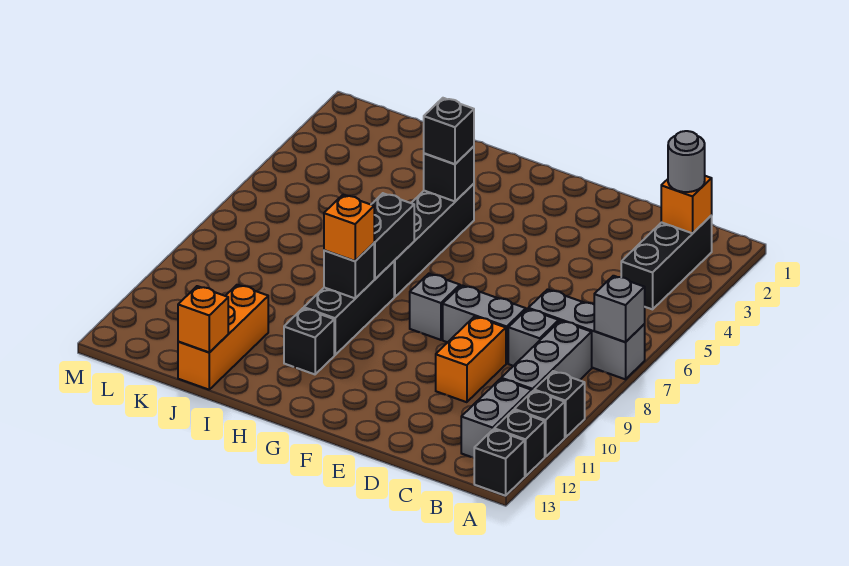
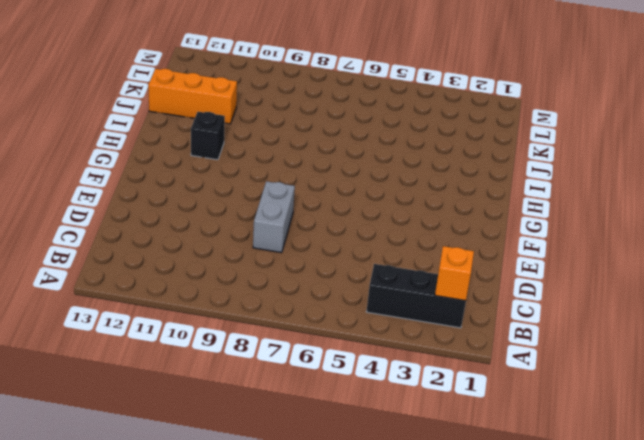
none -> grey brick A7:C7 level 1
none -> black brick A10 level 1
none -> black brick A11 level 1

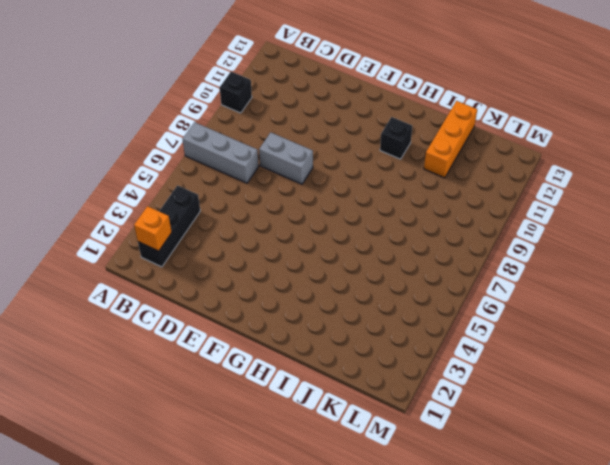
none -> black brick A11 level 1
none -> black brick A12 level 1
none -> black brick A13 level 1

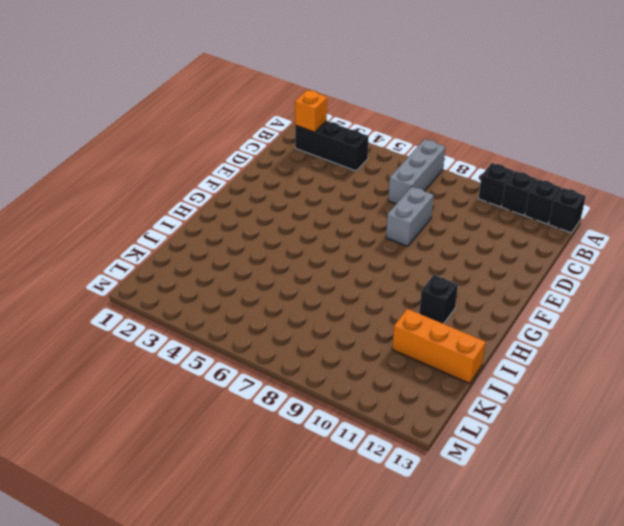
none -> grey brick B8:B10 level 1
none -> grey brick B11:B12 level 1
none -> grey brick C8 level 1

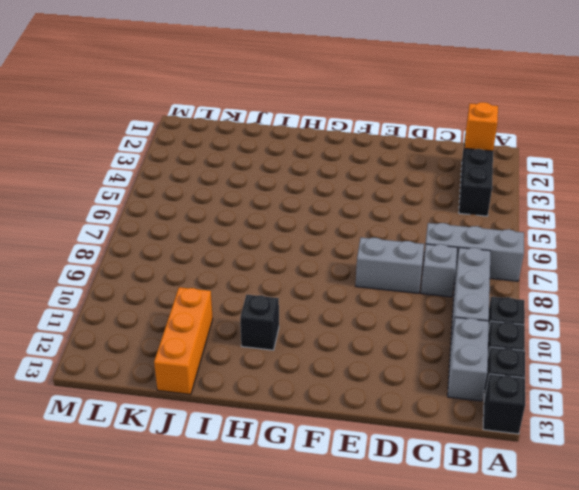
none -> orange brick D9:D10 level 1
none -> grey brick F8 level 1
none -> black brick H4:H7 level 1

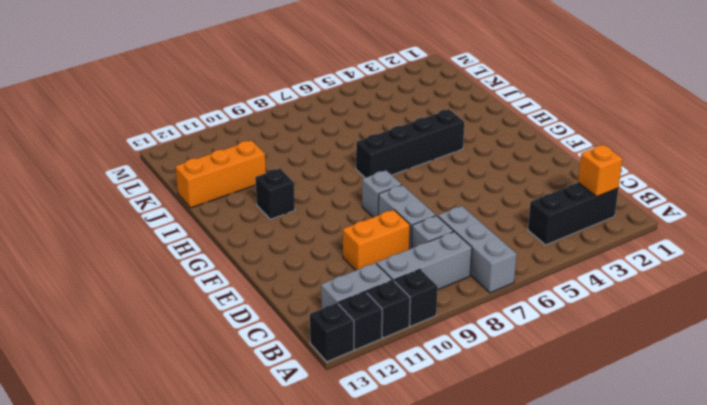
none -> black brick H8:H10 level 1
none -> grey brick A7 level 2
none -> black brick H4 level 2

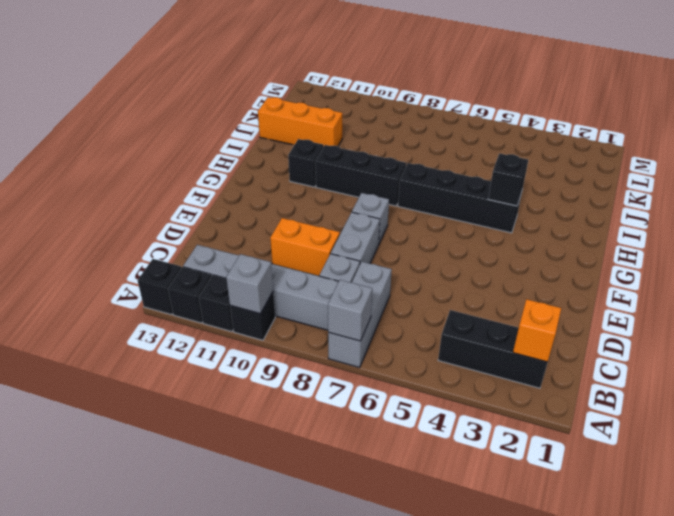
grey brick A10 level 2 -> none
none -> black brick H7:H8 level 2
none -> black brick H9 level 2
none -> orange brick J13 level 2

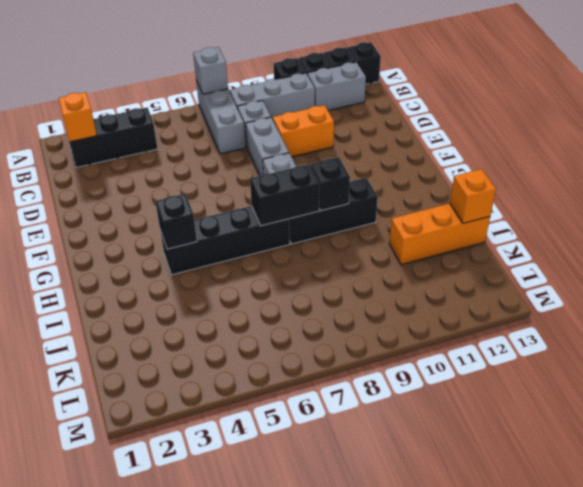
none -> black brick H11 level 1
none -> grey round brick B2 level 3
none -> black brick H4 level 3

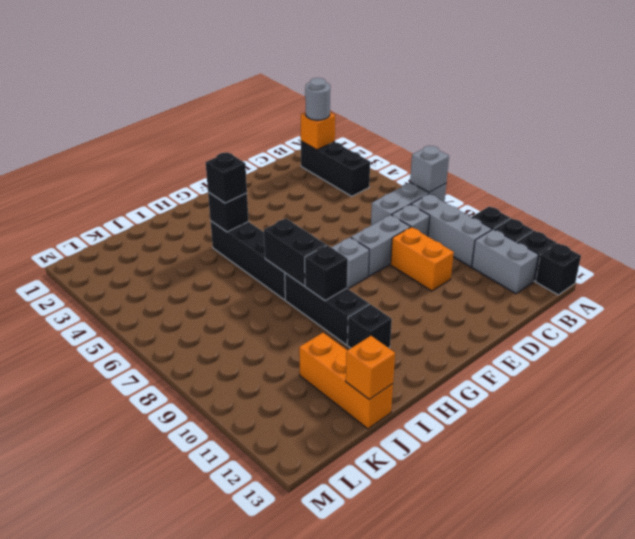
none -> orange brick H9 level 3

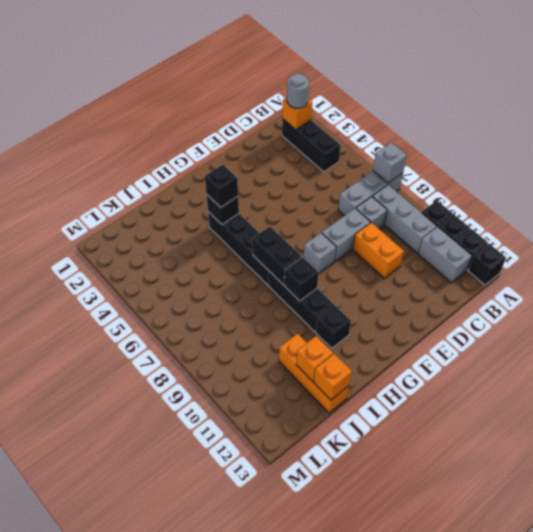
orange brick J12 level 2 -> orange brick H9 level 3

